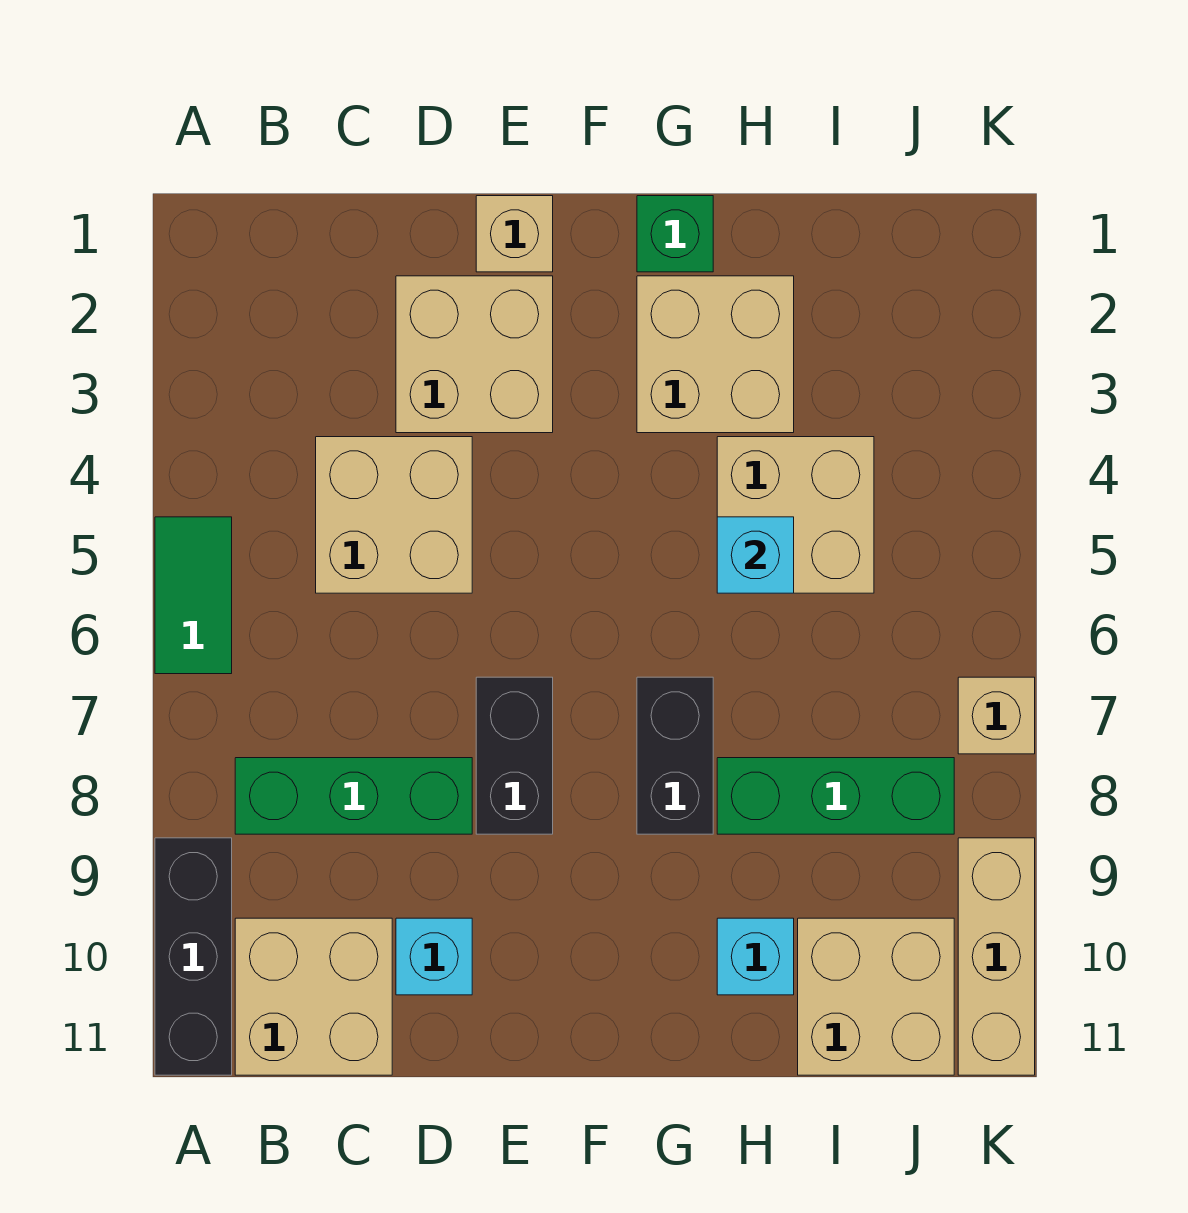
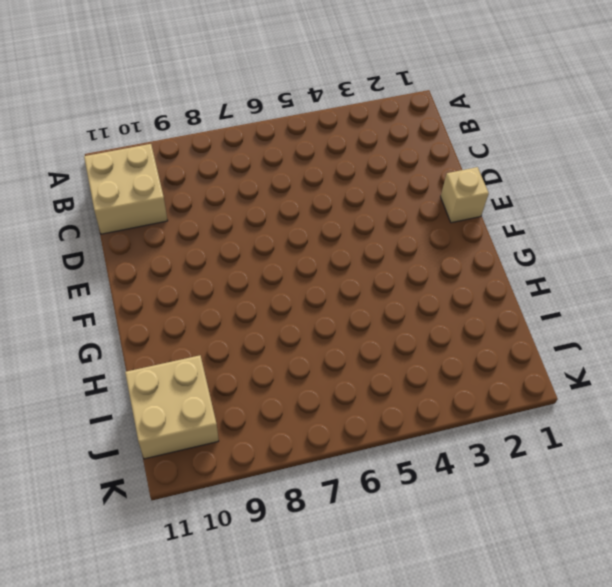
none -> green tile A5:A6 level 1
none -> black brick A9:A11 level 1
none -> green brick B8:D8 level 1

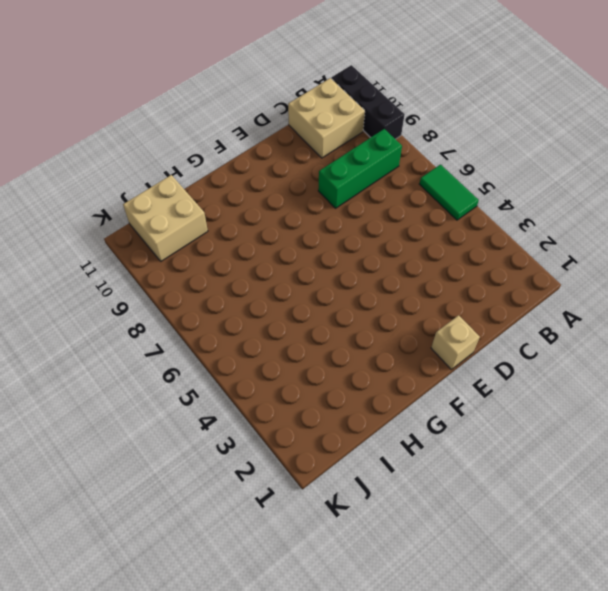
none -> tan brick C4:D5 level 1
none -> tan brick D2:E3 level 1
none -> cyan brick D10 level 1

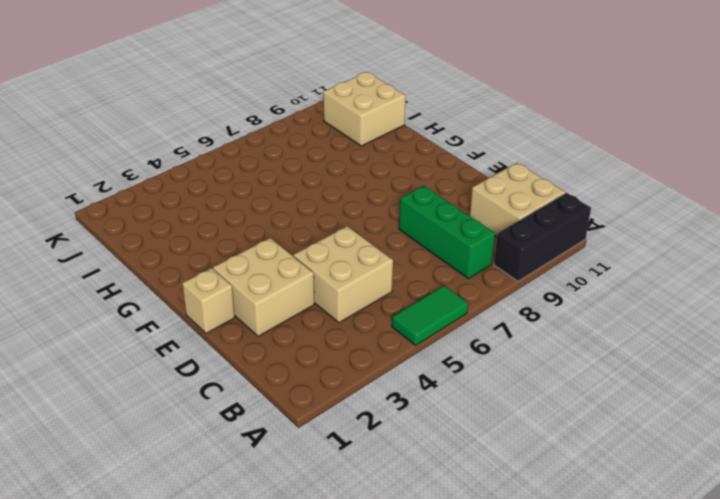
none -> cyan brick D10 level 1
none -> black brick E7:E8 level 1
none -> green brick G1 level 1

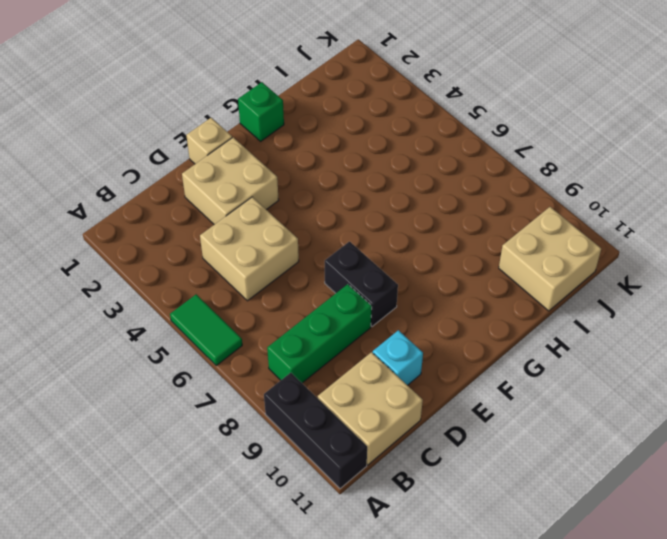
none -> tan brick G2:H3 level 1
none -> black brick G7:G8 level 1
none -> tan brick H4:I5 level 1

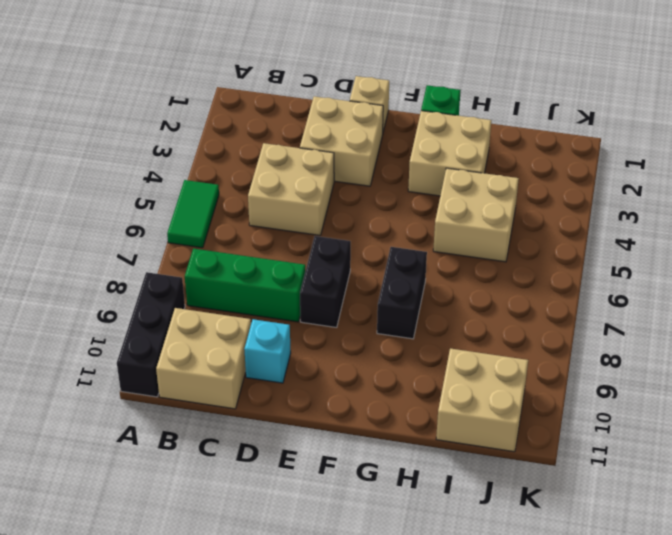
none -> green brick H8:J8 level 1
none -> cyan brick H10 level 1
none -> tan brick K7 level 1

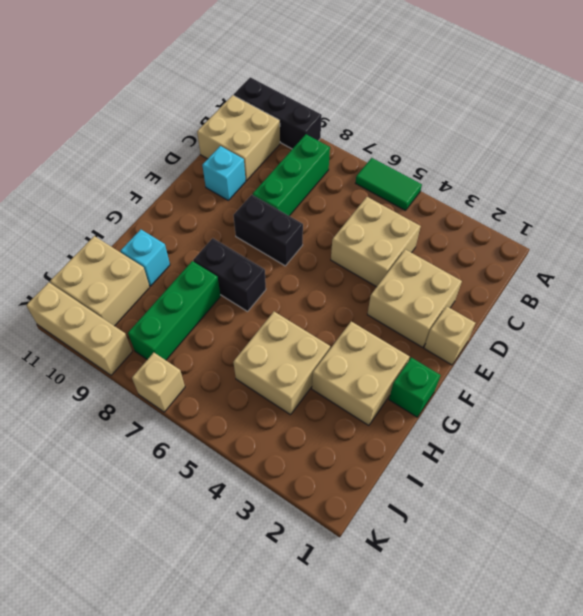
none -> cyan brick H5 level 2

